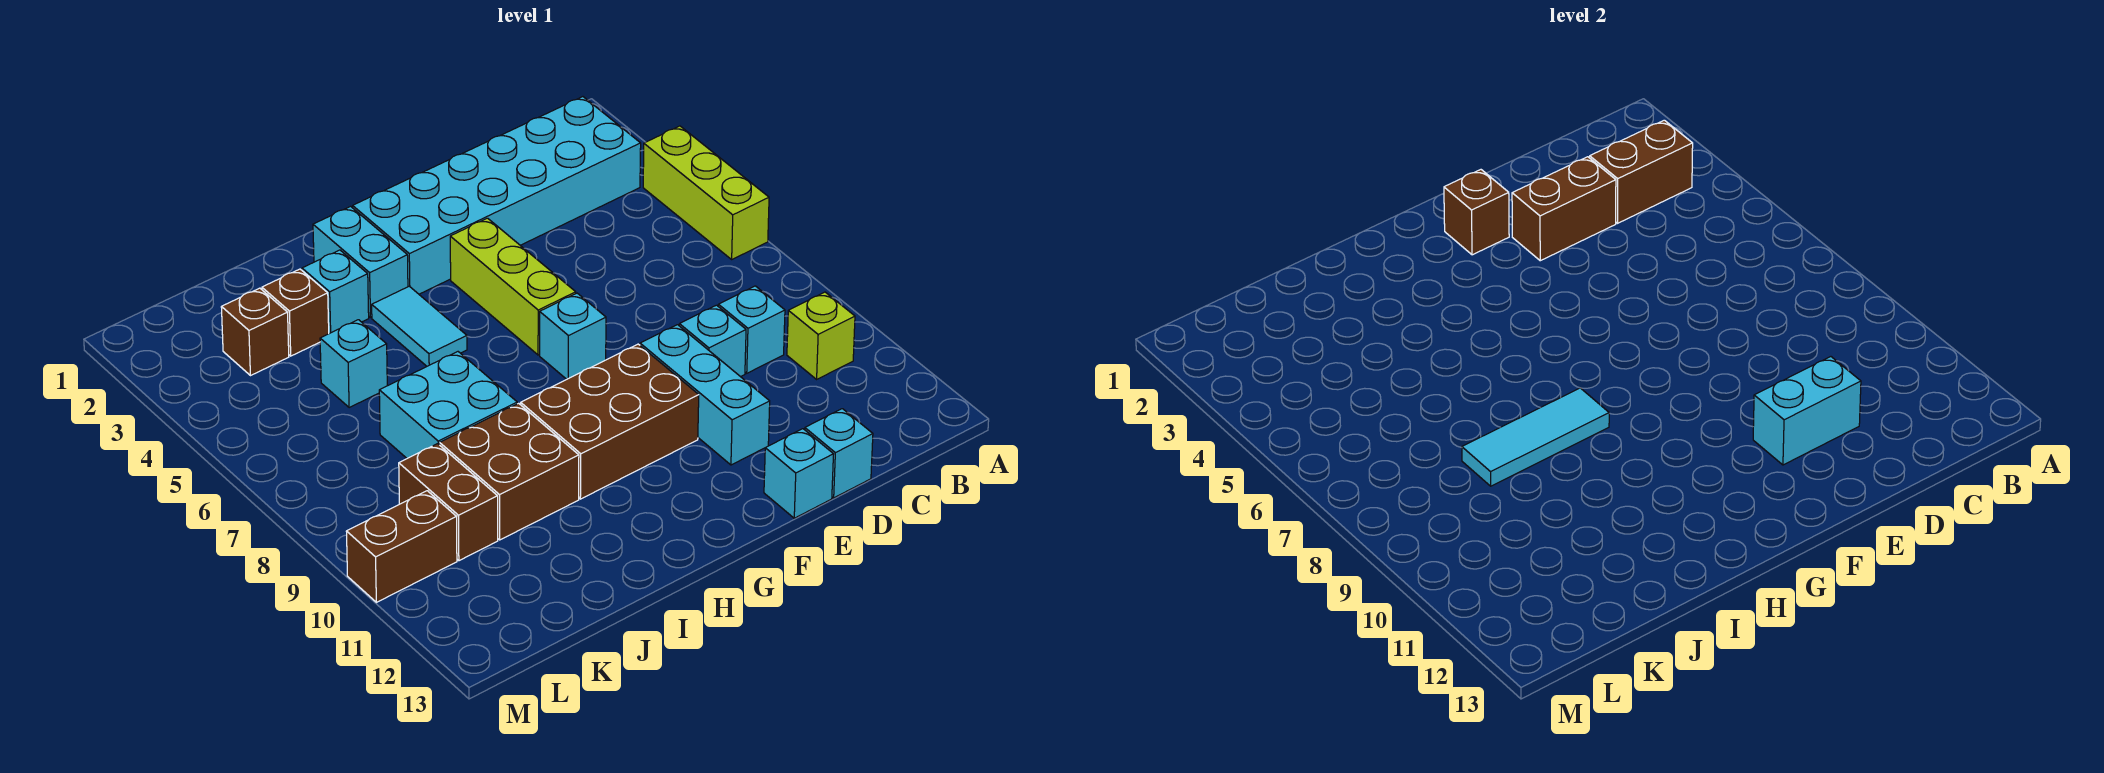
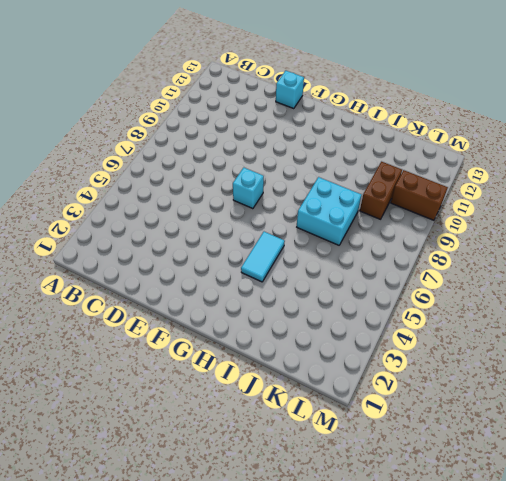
none -> lime brick A4:A6 level 1
none -> cyan brick B2:G3 level 1
none -> lime brick B10 level 1

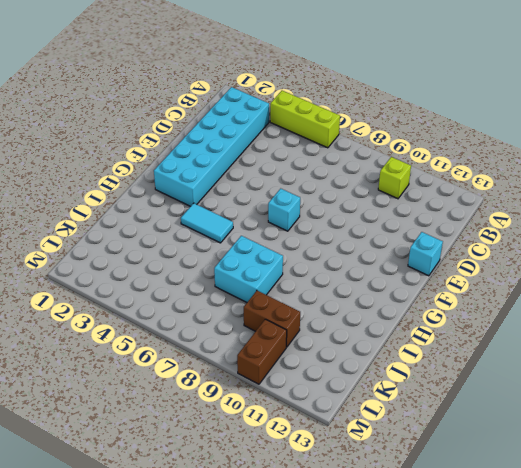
none -> cyan brick C9 level 1
none -> cyan brick D9 level 1
none -> cyan brick D13 level 1

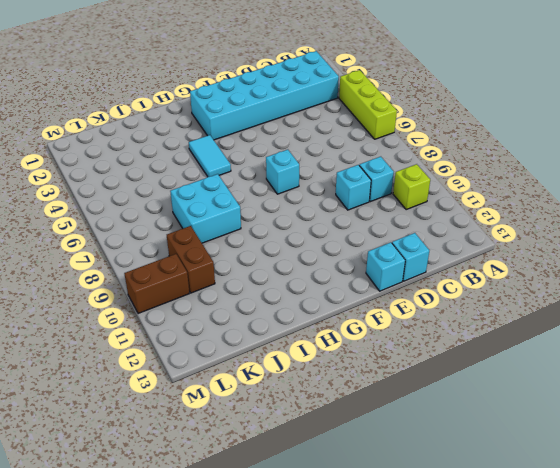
none -> cyan brick E9:E11 level 1
none -> lime brick F4:F6 level 1
none -> brown brick F9:H10 level 1

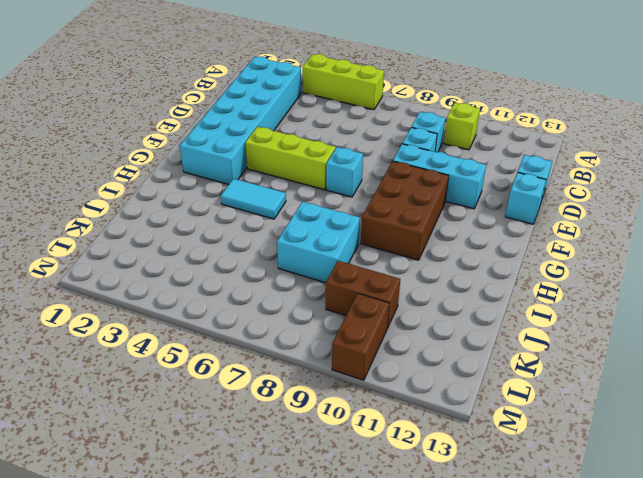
none -> cyan brick H2:H3 level 1
none -> cyan brick I3 level 1
none -> brown brick I9:J10 level 1

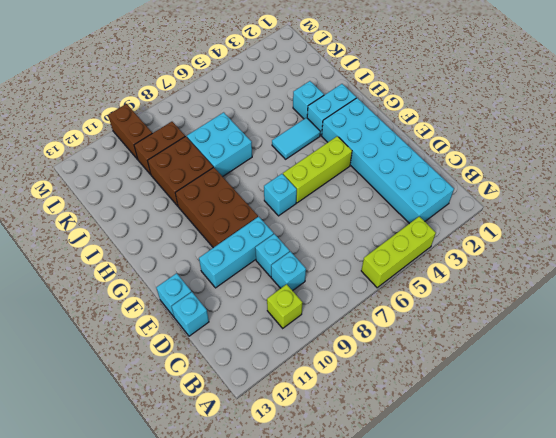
none -> brown brick J3 level 1
none -> cyan brick J5 level 1
none -> brown brick K3 level 1

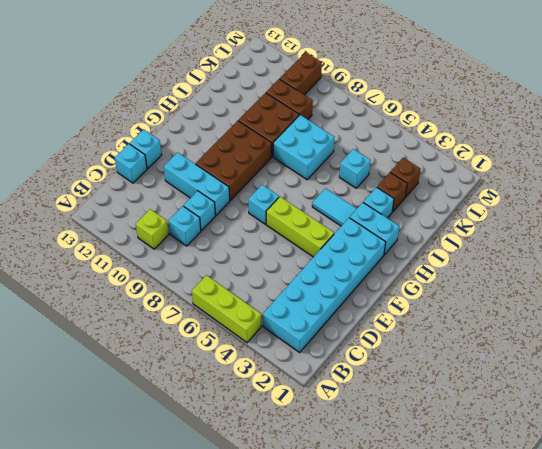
none -> brown brick B3:C3 level 2
none -> brown brick D3:E3 level 2
none -> cyan brick D11:E11 level 2

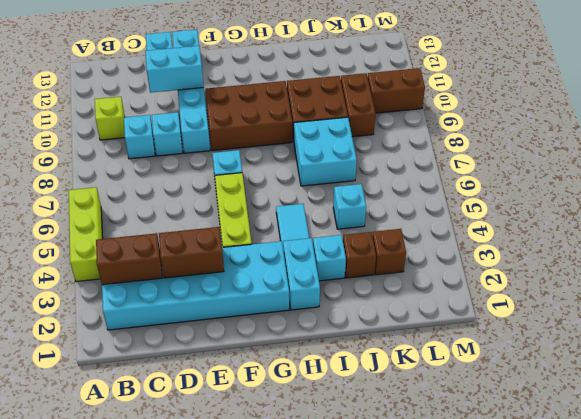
none -> brown brick F2 level 2
none -> cyan tile H8:J8 level 2

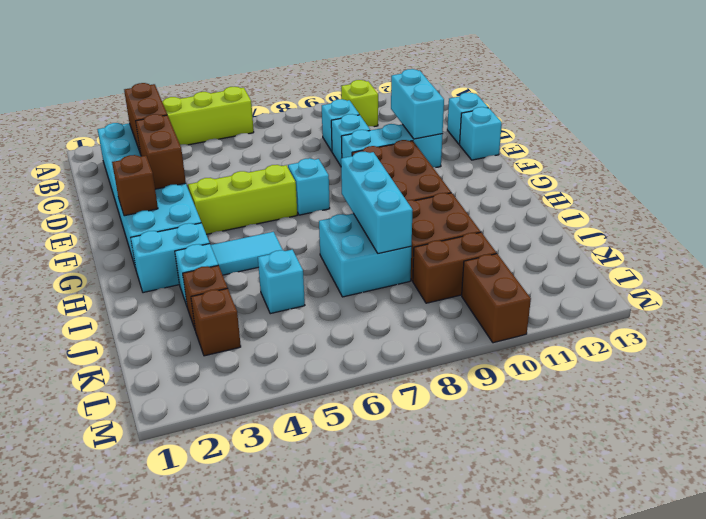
cyan brick H8:J8 level 2 -> cyan tile H8:J8 level 2

